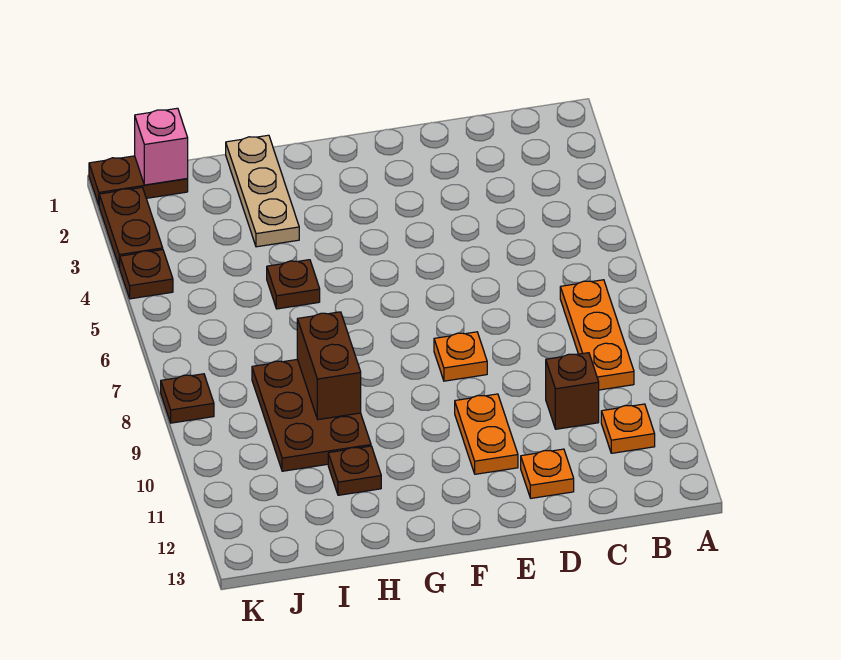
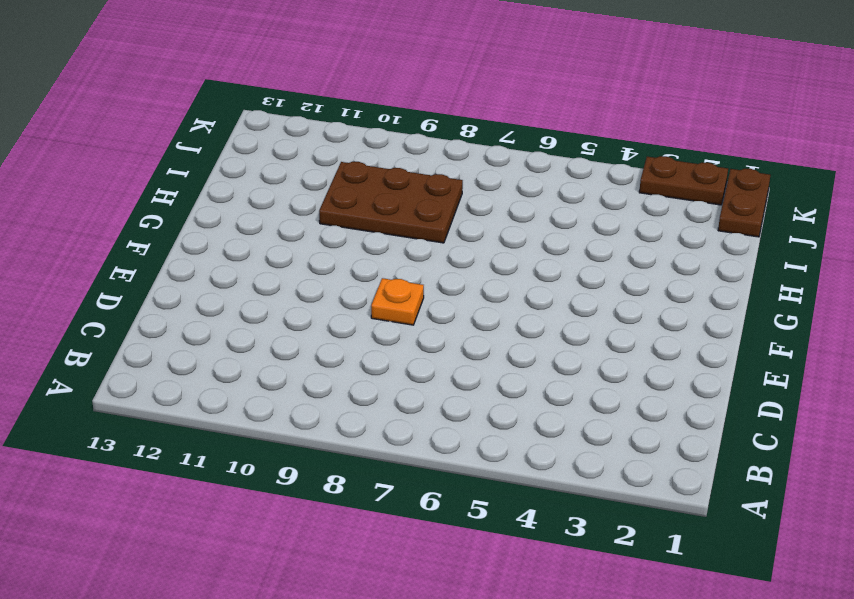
none -> orange plate B7:B9 level 1
none -> orange plate B11 level 1
none -> brown brick C10 level 1

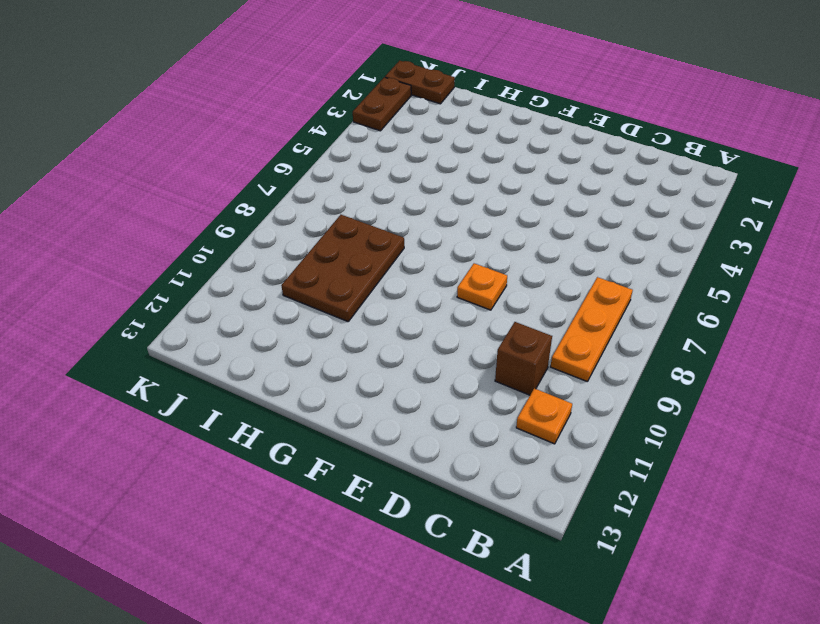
none -> orange plate D12 level 1
none -> orange plate E10:E11 level 1
none -> tan plate H1:H3 level 1

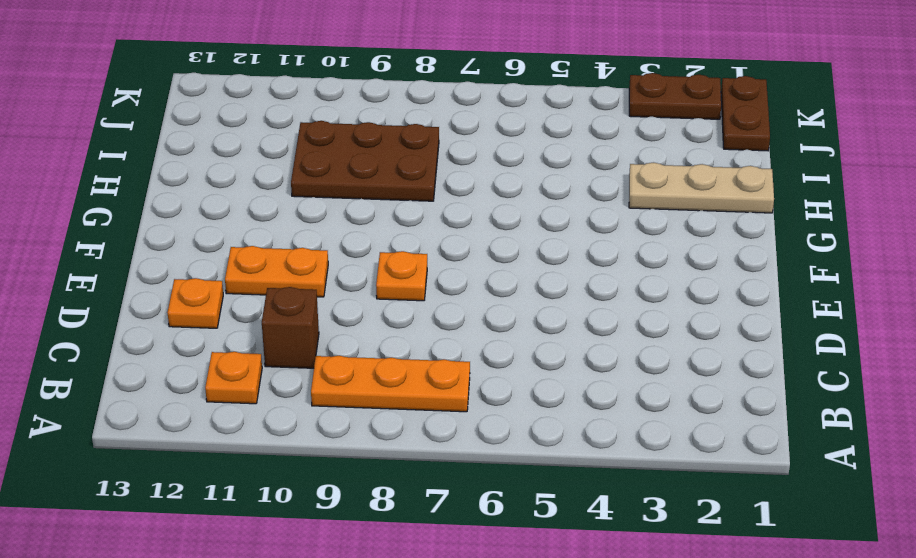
none -> brown plate H5 level 1
none -> brown plate H11 level 1
none -> brown plate K4 level 1

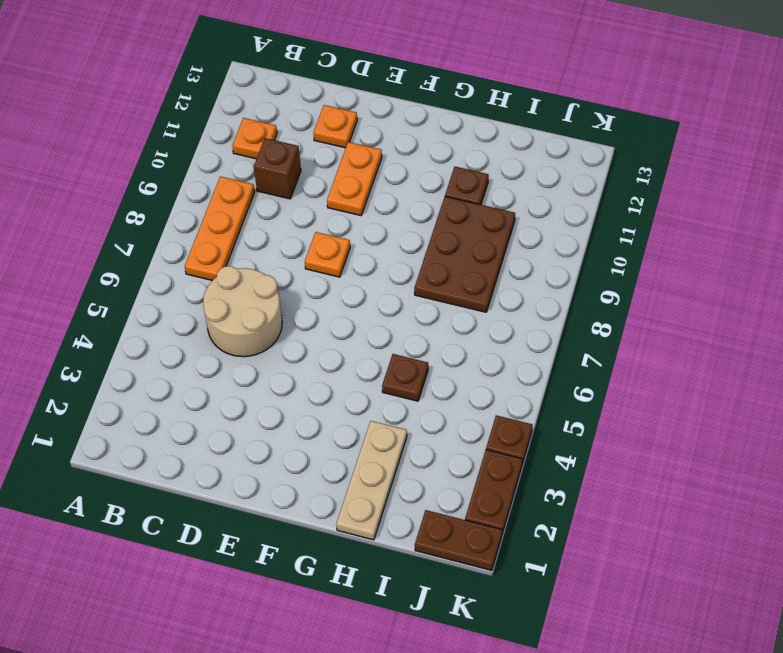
tan round brick C5:D6 level 1 -> none
none -> brown plate K8 level 1
none -> brown brick H8:H9 level 2
none -> pink brick J1 level 2

